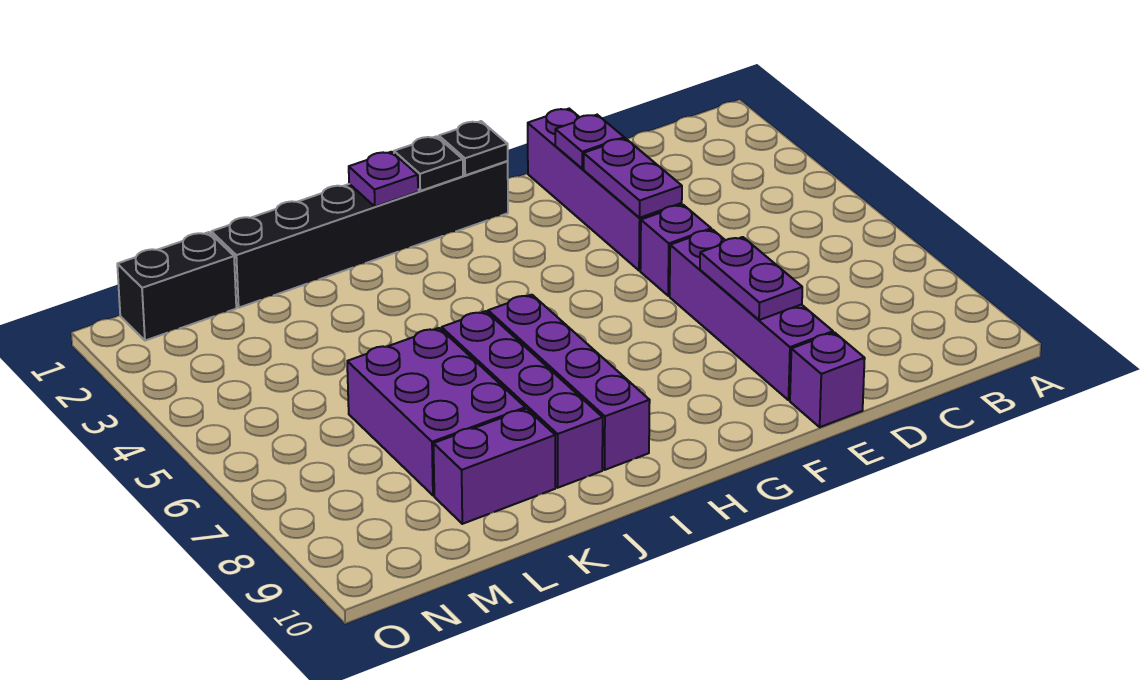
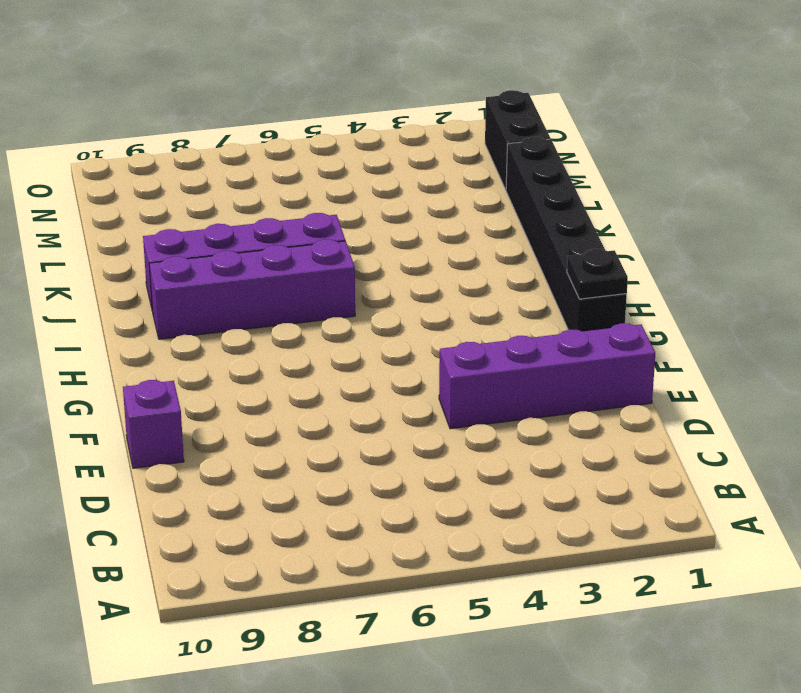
none -> purple brick E5 level 1
none -> purple brick E6:E9 level 1
none -> purple brick K6:L8 level 1

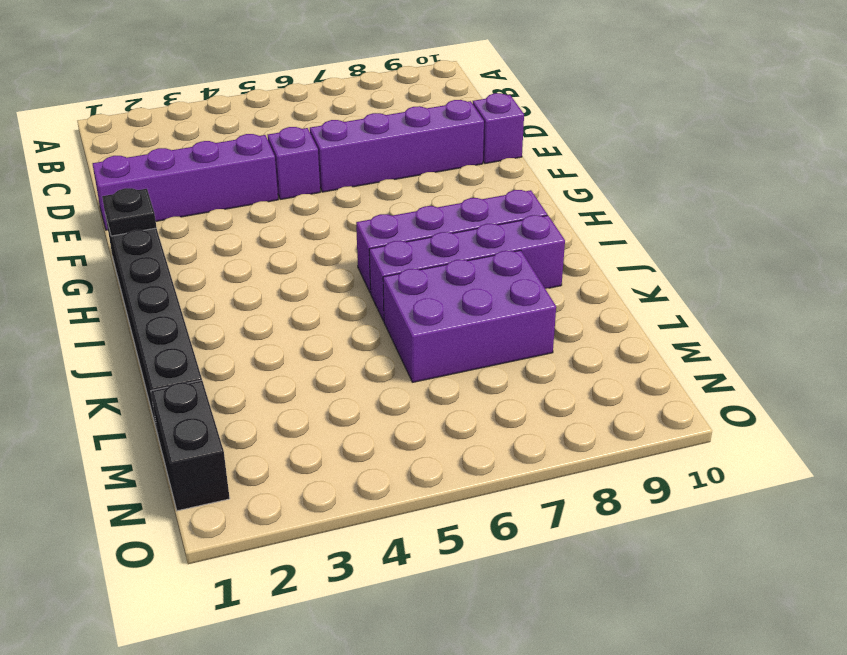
none -> purple brick K9:L9 level 1
none -> purple plate E2 level 2
none -> purple plate E3:E4 level 2

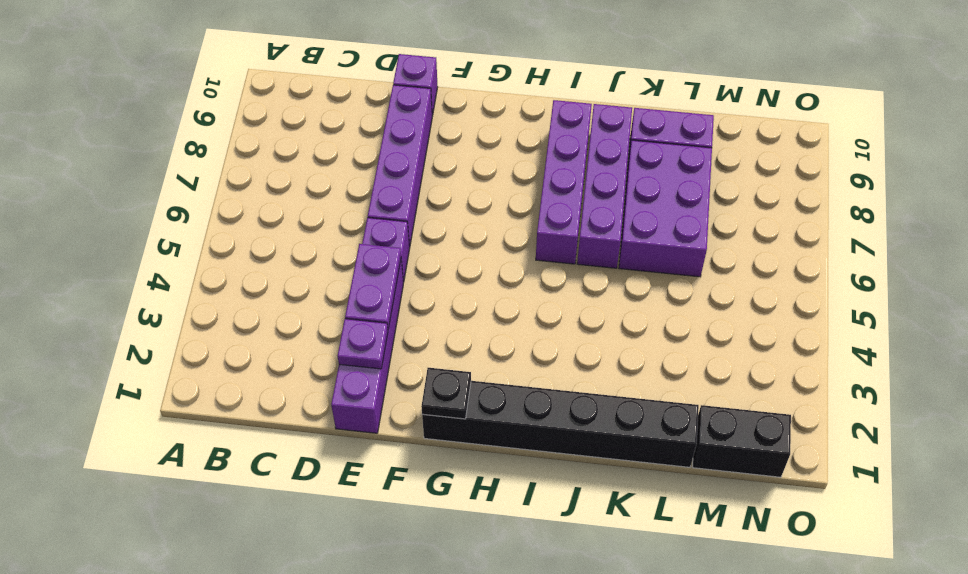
none -> purple plate E7:E8 level 2
none -> black plate H1 level 2
none -> purple plate I1 level 2

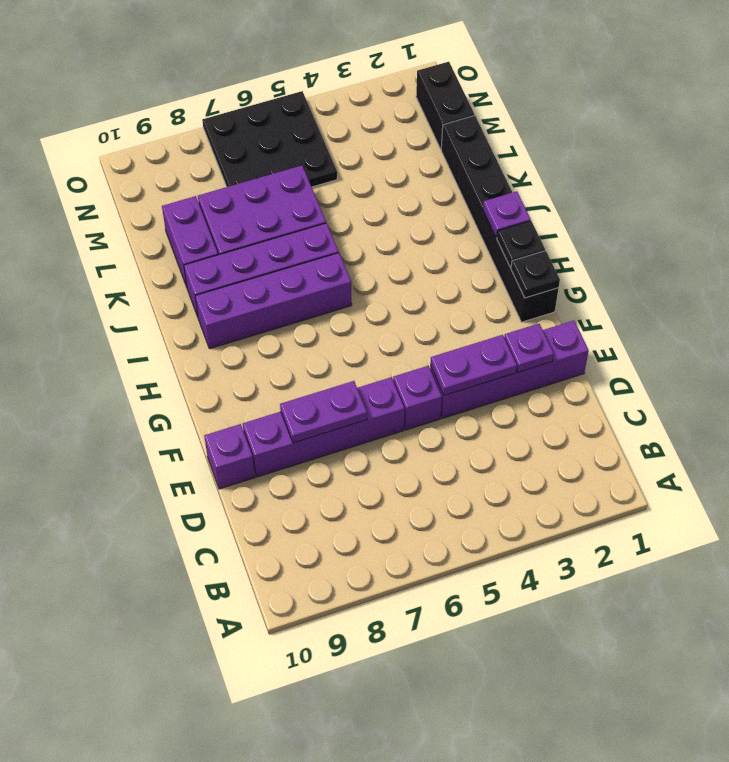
black plate M5:O7 level 1 -> none

